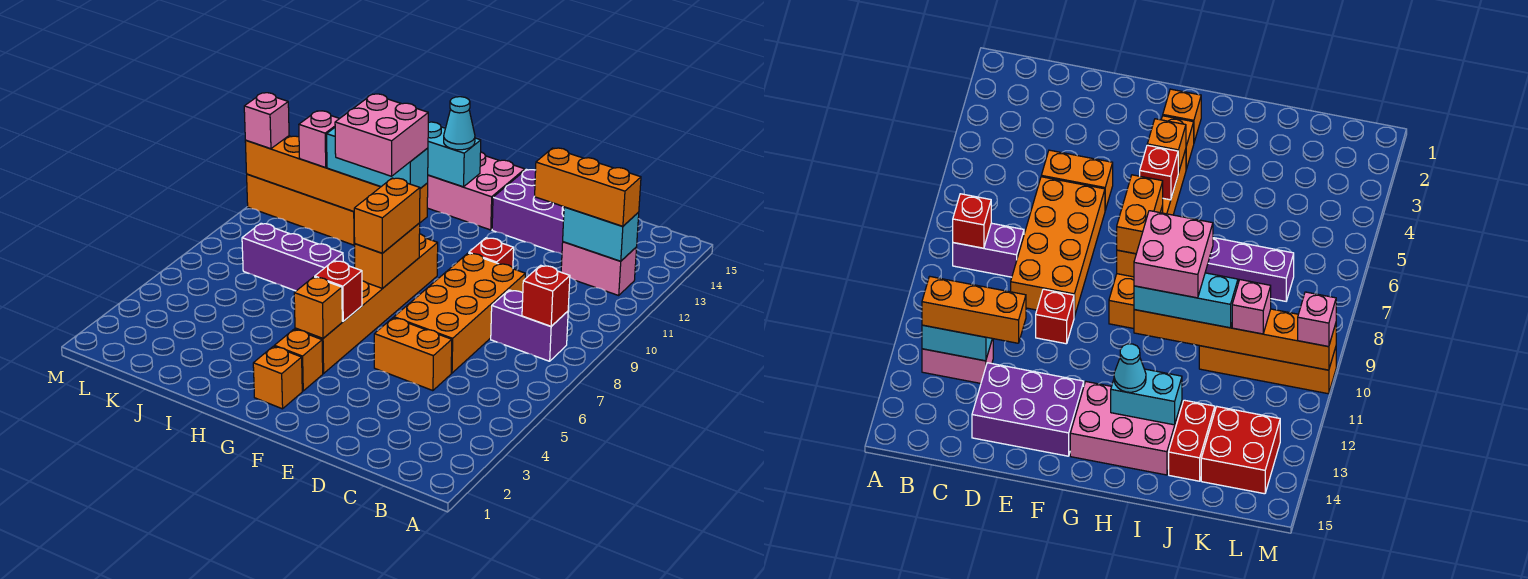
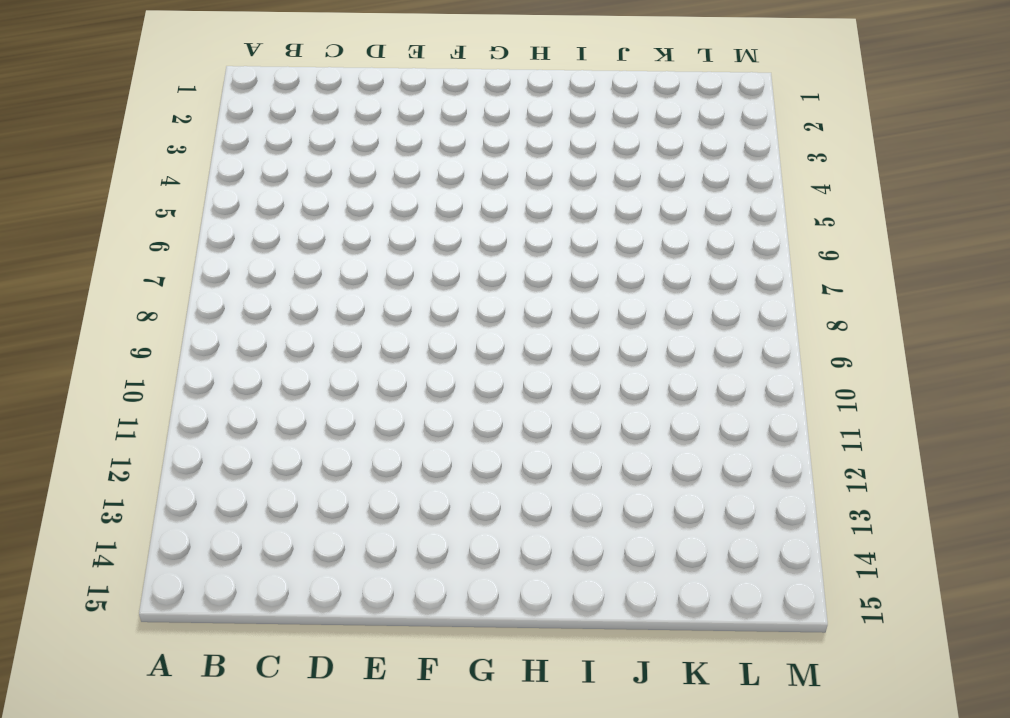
none -> purple brick B8:C8 level 1
none -> pink brick B12:C12 level 1
none -> orange brick D5:E5 level 1

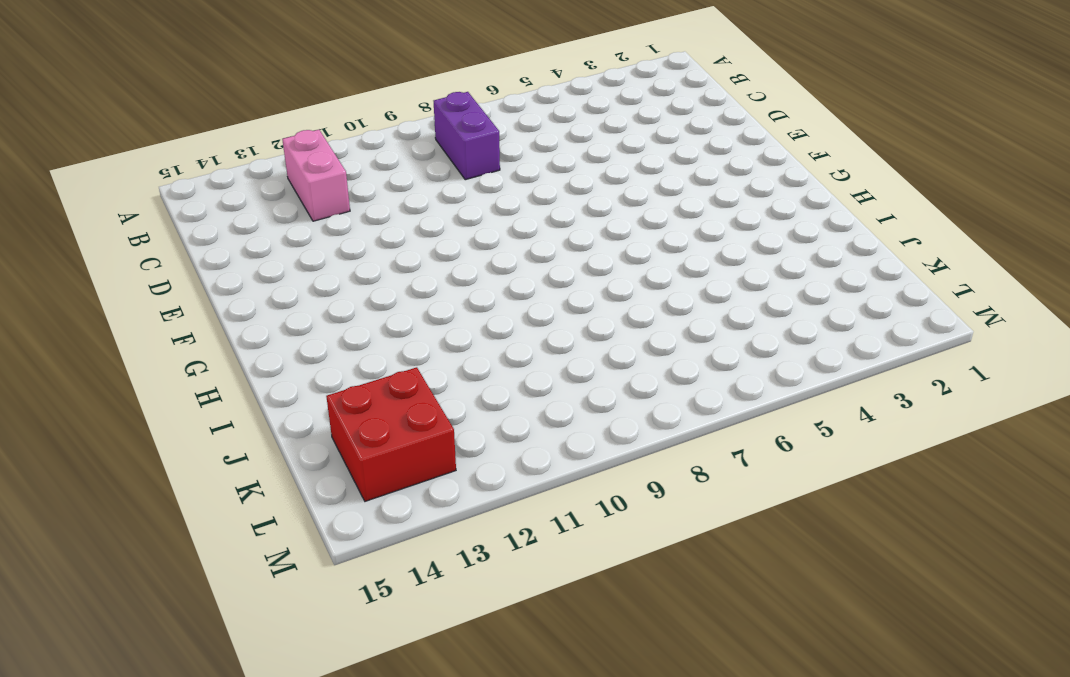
none -> orange brick D5:E5 level 1
none -> orange brick D6:E9 level 1
none -> purple brick D13:F14 level 1

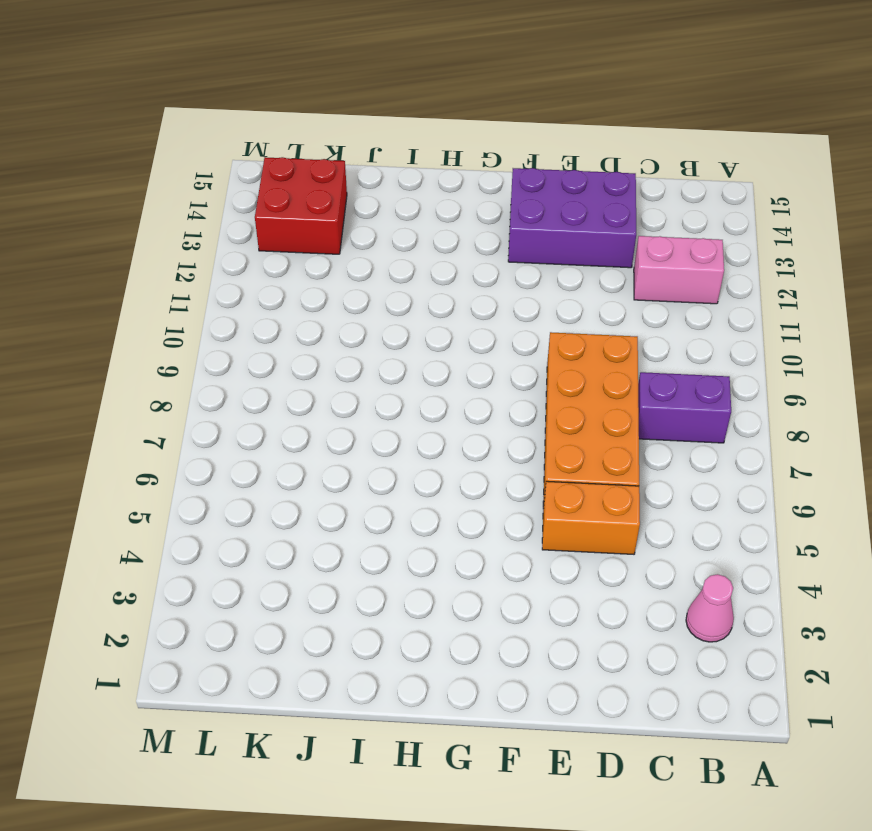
pink cone B3 level 1 -> none
none -> red brick E10 level 1
none -> orange brick G2 level 1
none -> orange brick G3 level 1

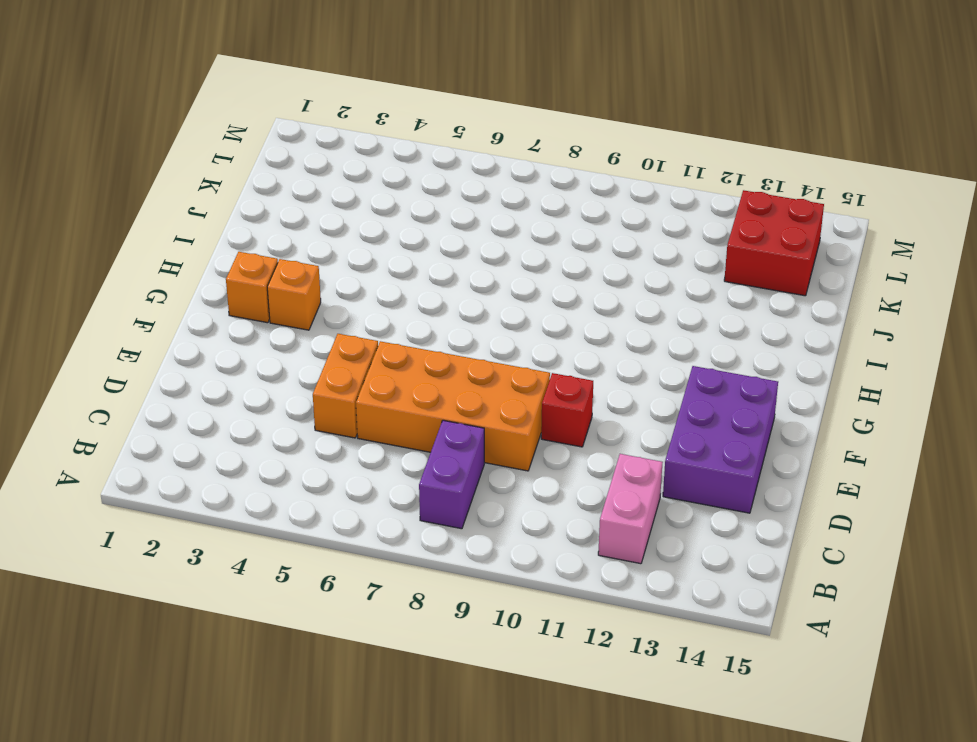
none -> orange brick G4:G9 level 1
none -> pink brick G13:I14 level 1
none -> purple brick I7:K7 level 1

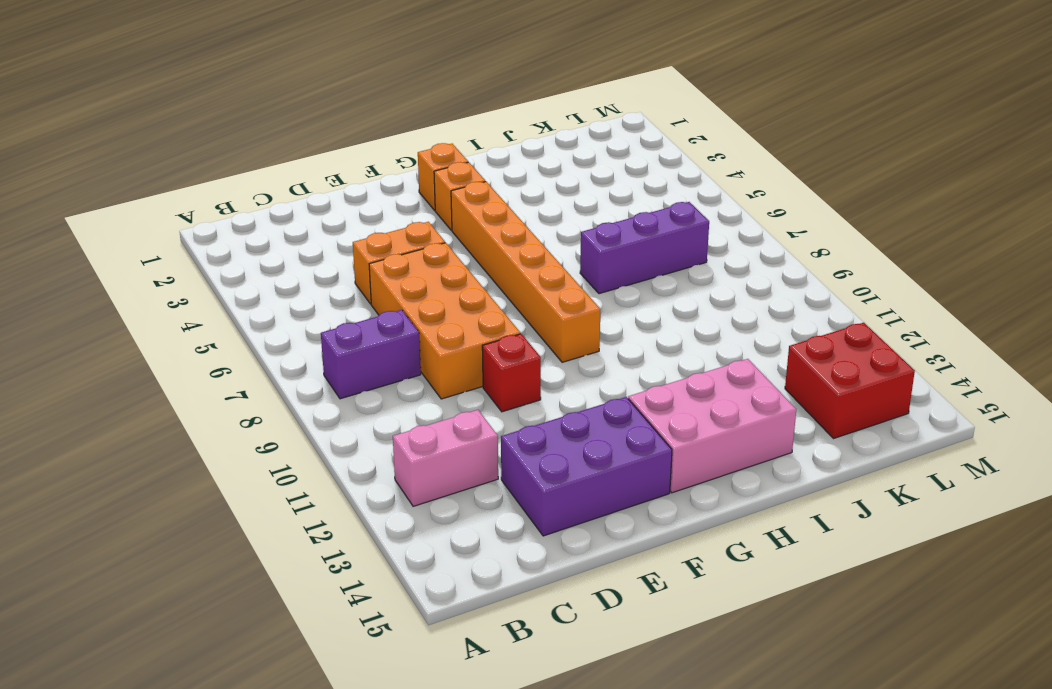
none -> orange brick J10:M10 level 1
none -> red brick J13:J14 level 1
none -> red brick B8 level 2

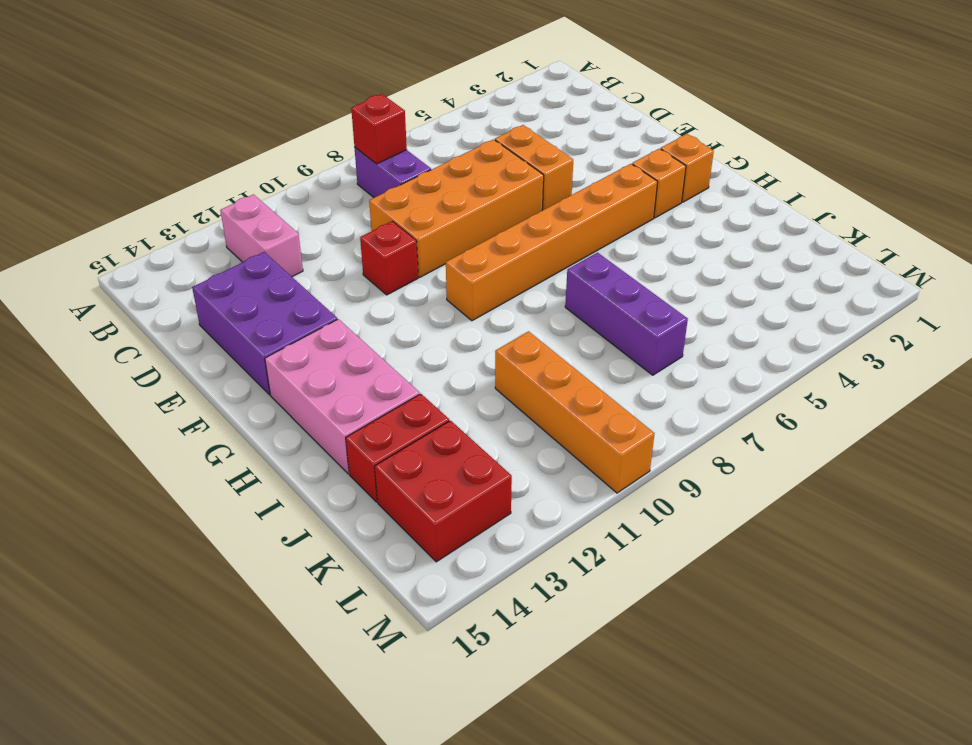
none -> cyan brick B12:C12 level 2
none -> orange brick G4 level 2
none -> red brick G5 level 2

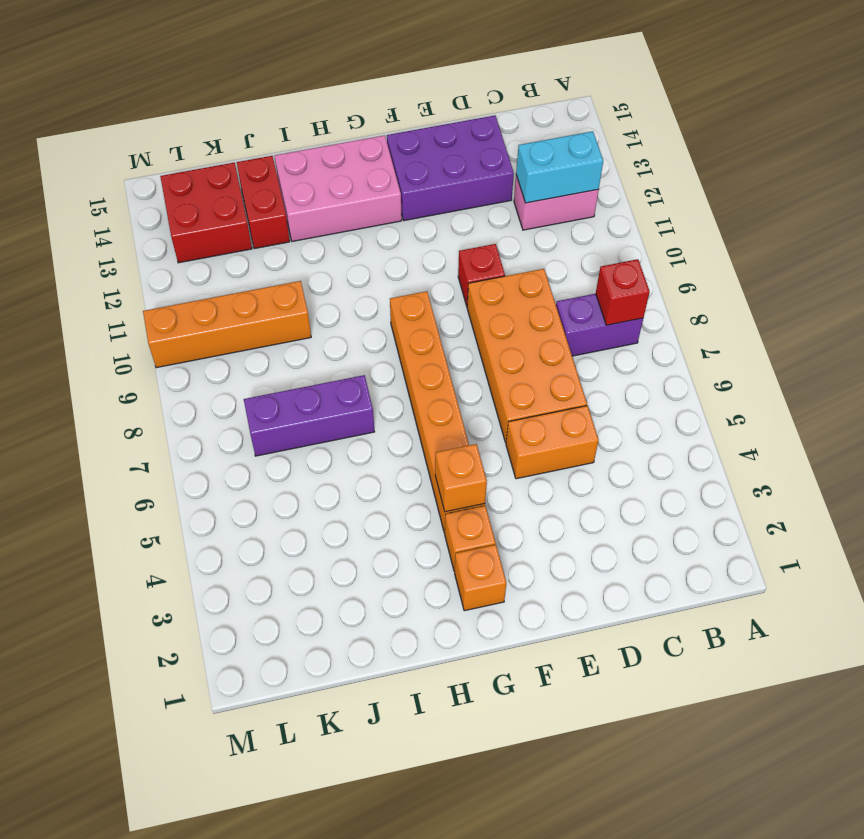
none -> red brick G5 level 2
none -> orange brick G7:G8 level 2
none -> orange brick H10:M10 level 2

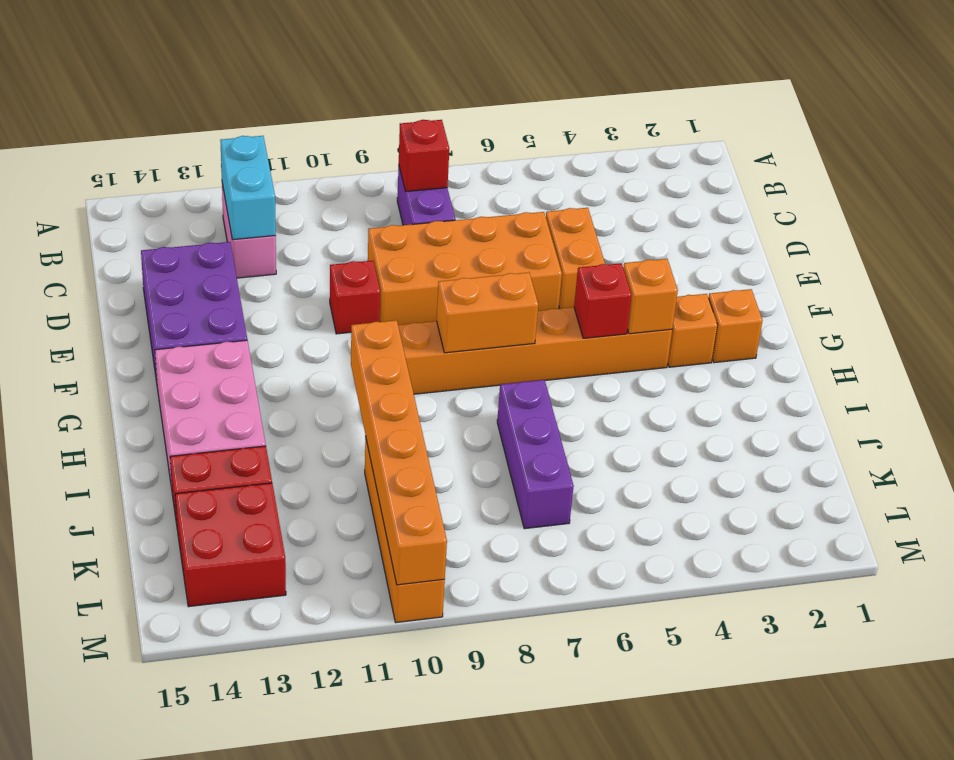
none -> cyan brick H13:I13 level 2
none -> orange brick B12:D12 level 3
none -> orange brick G7:G8 level 3

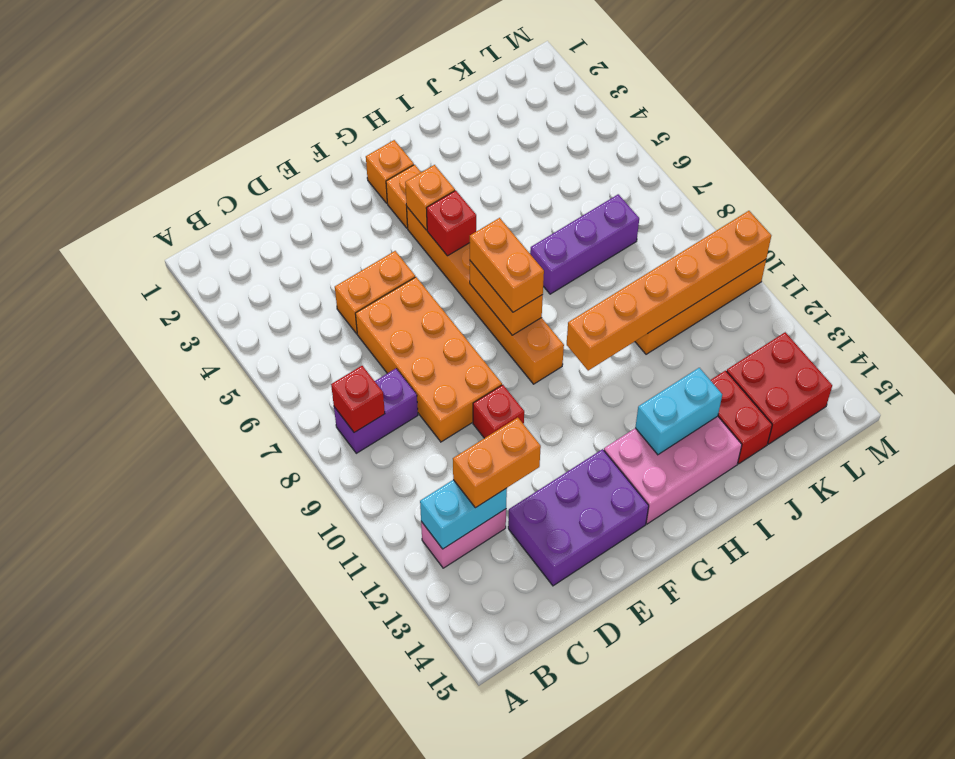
orange brick C12:D12 level 3 -> orange brick B12:D12 level 3
none -> cyan brick H10:J10 level 3
none -> cyan cone H13 level 3
none -> pink brick K10 level 3

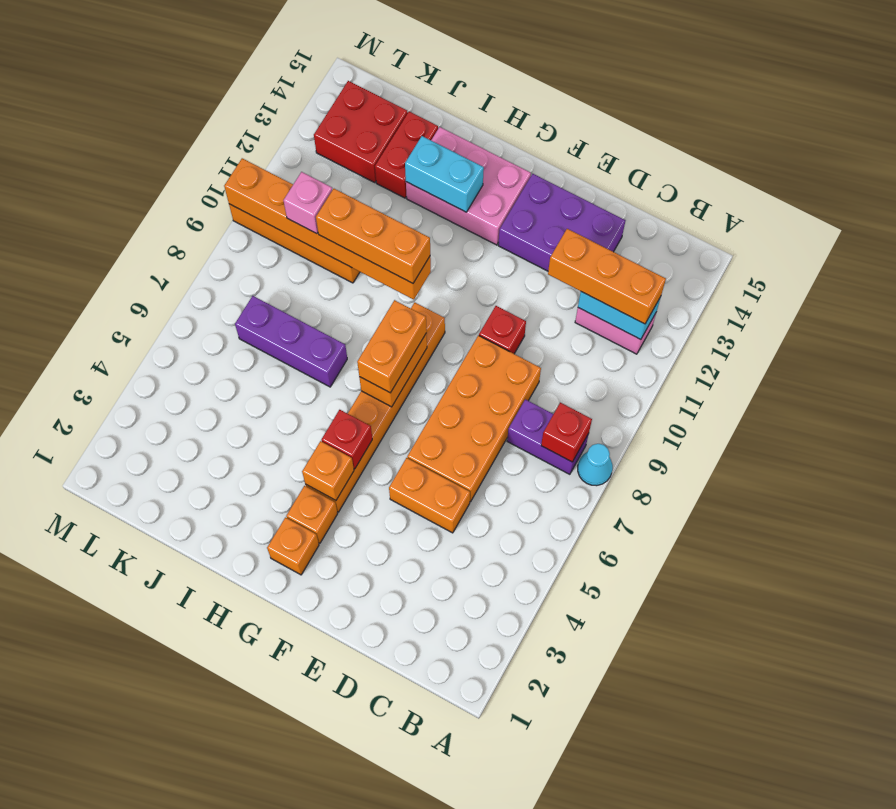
cyan cone A8 level 1 -> cyan cone H13 level 3
orange brick H10:J10 level 3 -> cyan brick H10:J10 level 3
none -> pink brick M10 level 3
none -> pink brick H9:I10 level 4

